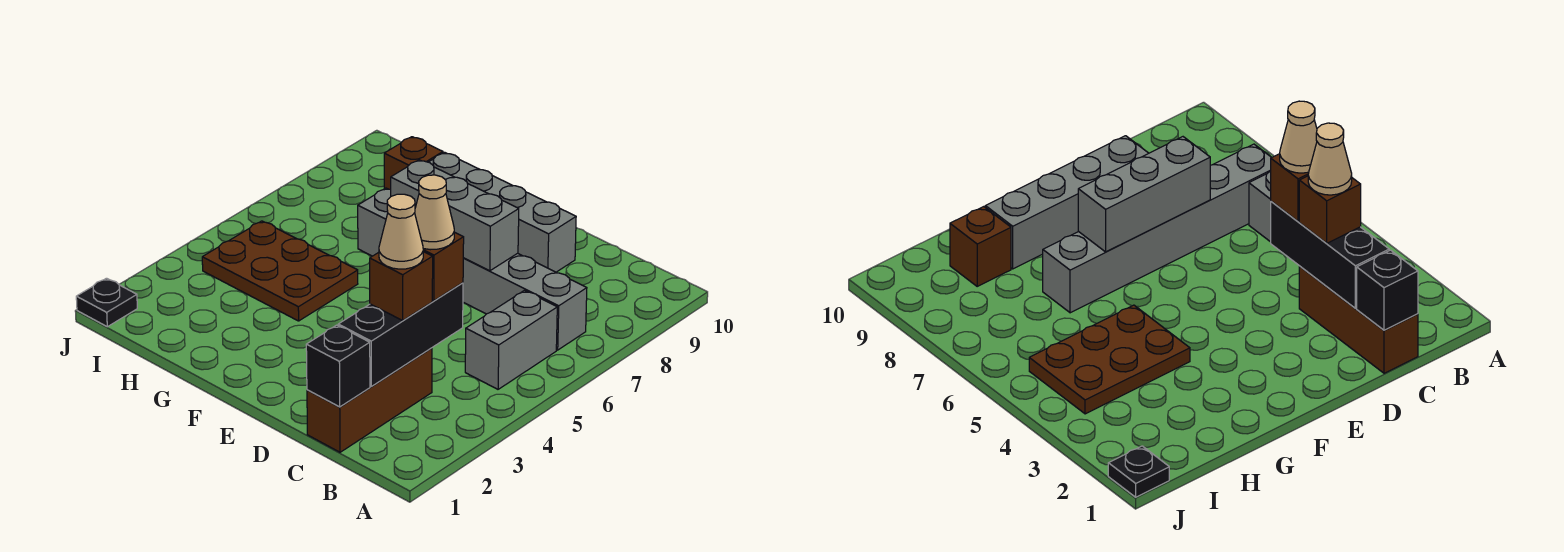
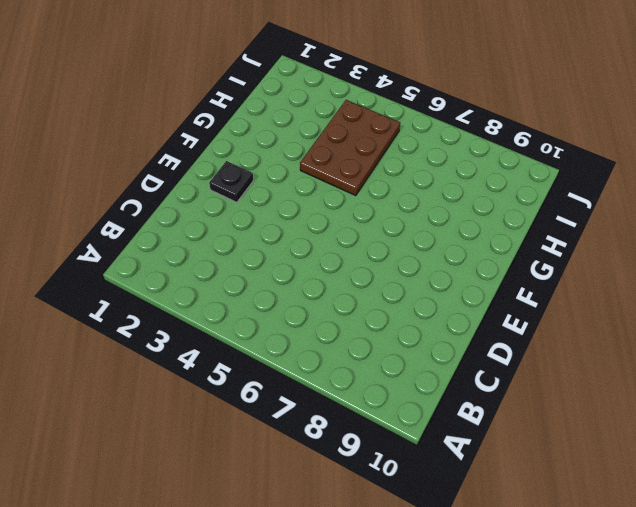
black plate E2 level 1 -> black plate J1 level 1
none -> grey brick B5:B6 level 1
none -> grey brick B7:G7 level 1
none -> brown brick C1:C3 level 1

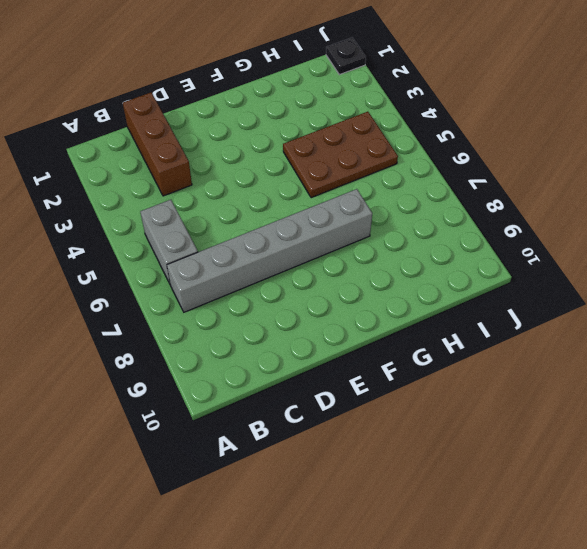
none -> grey brick D9:G9 level 1
none -> brown brick H9 level 1
none -> black brick C1 level 2

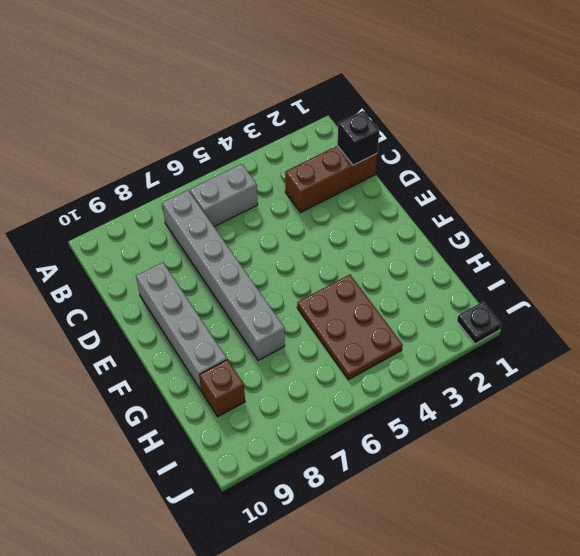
none -> black brick C2:C4 level 2
none -> grey brick D7:F7 level 2
none -> brown brick C3 level 3

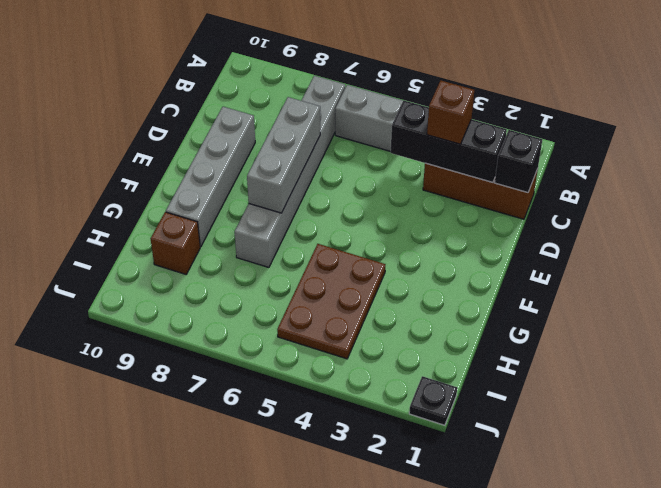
none -> brown brick C4 level 3
none -> tan cone C3 level 4
none -> tan cone C4 level 4

